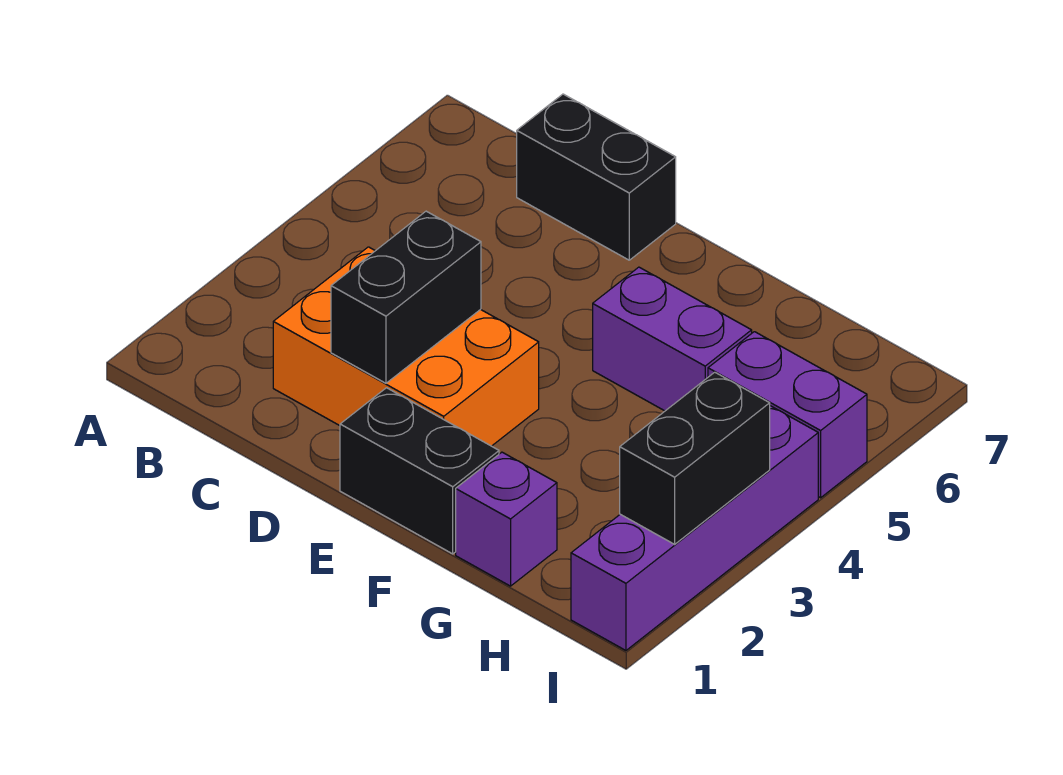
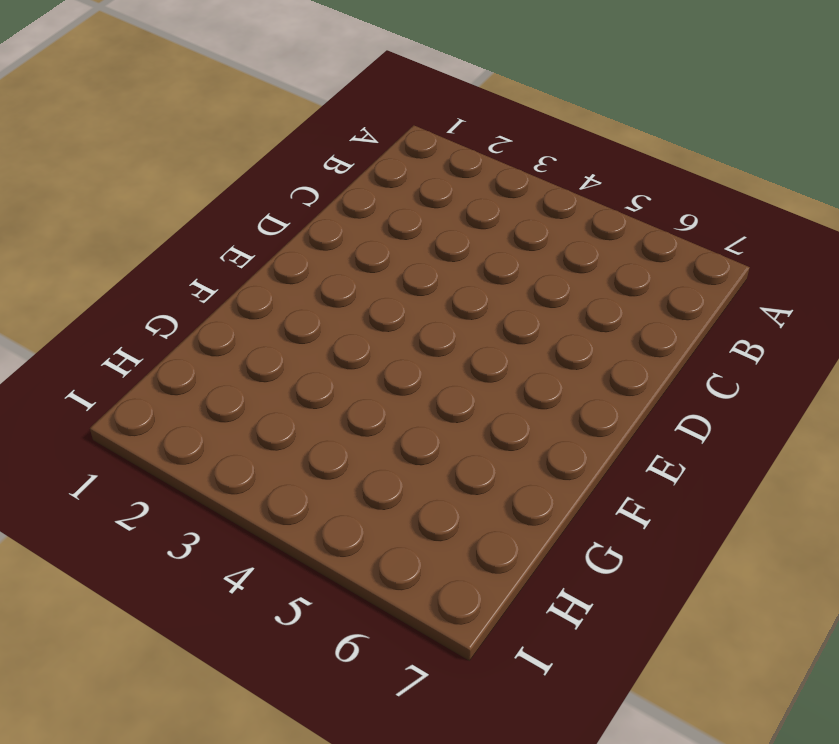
none -> orange brick C2:E3 level 1
none -> black brick C7:D7 level 1

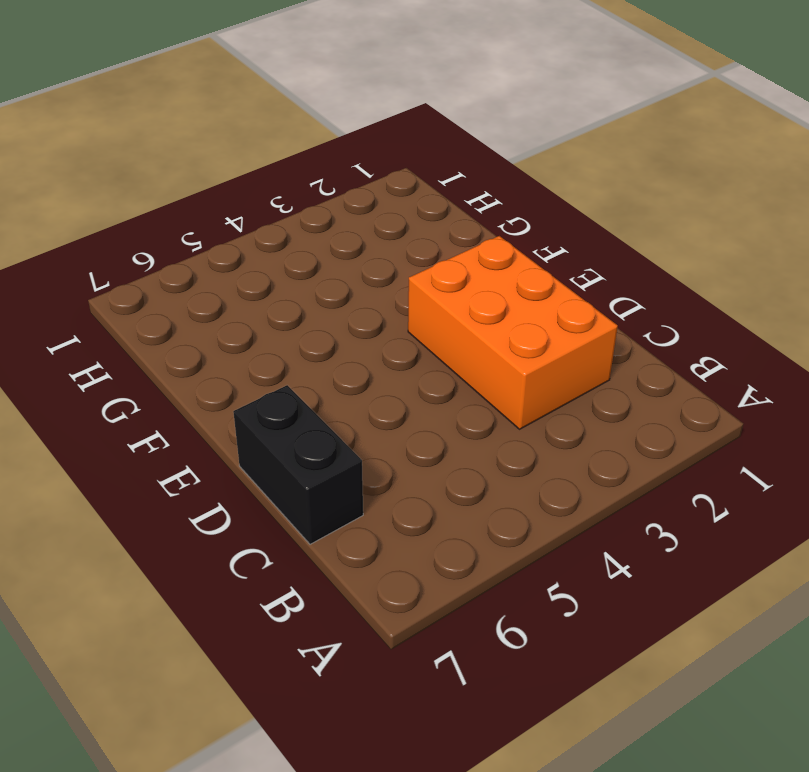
none -> black brick E1:F1 level 1
none -> purple brick F5:G5 level 1

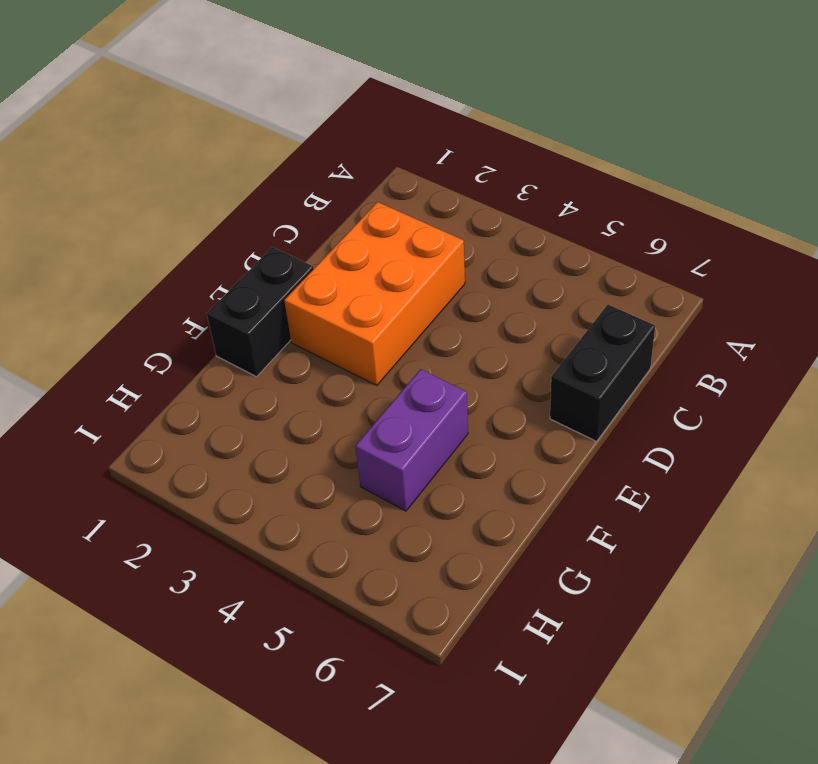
none -> purple brick G1 level 1
none -> purple brick H5:I5 level 1

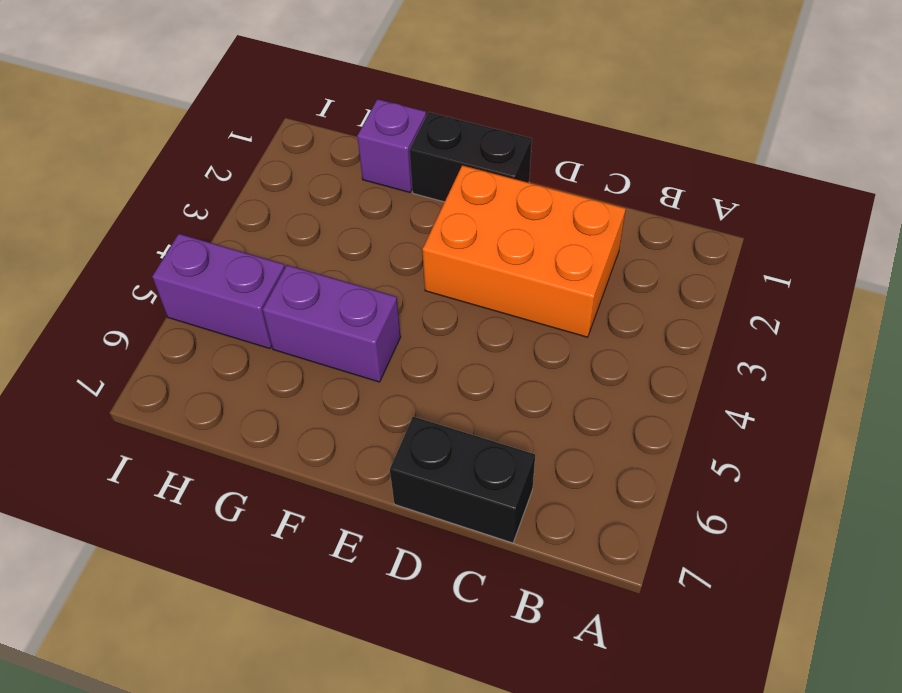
none -> purple brick I1:I4 level 1
none -> black brick D2:D3 level 2

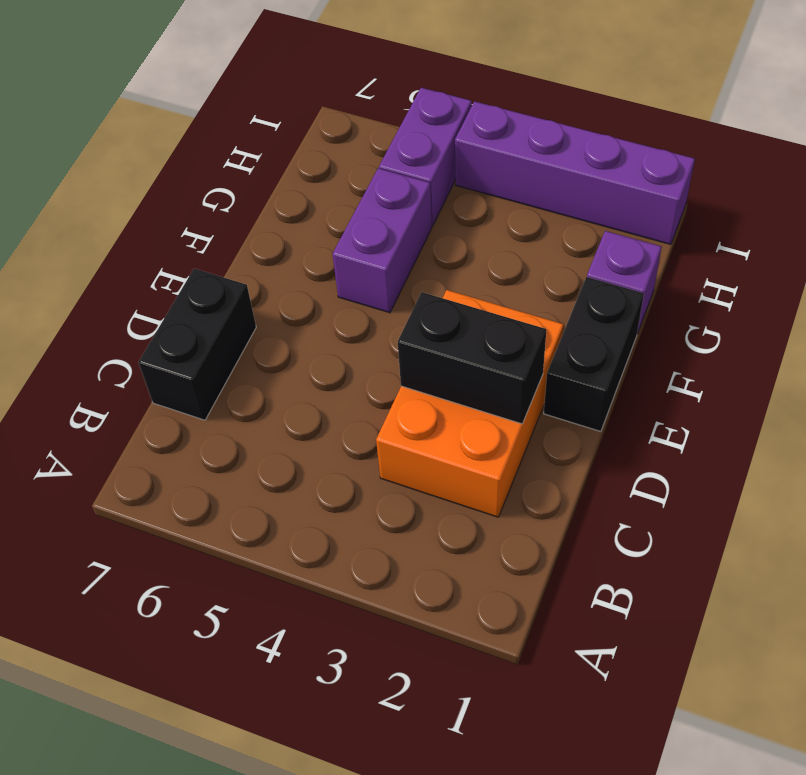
none -> black brick I2:I3 level 2

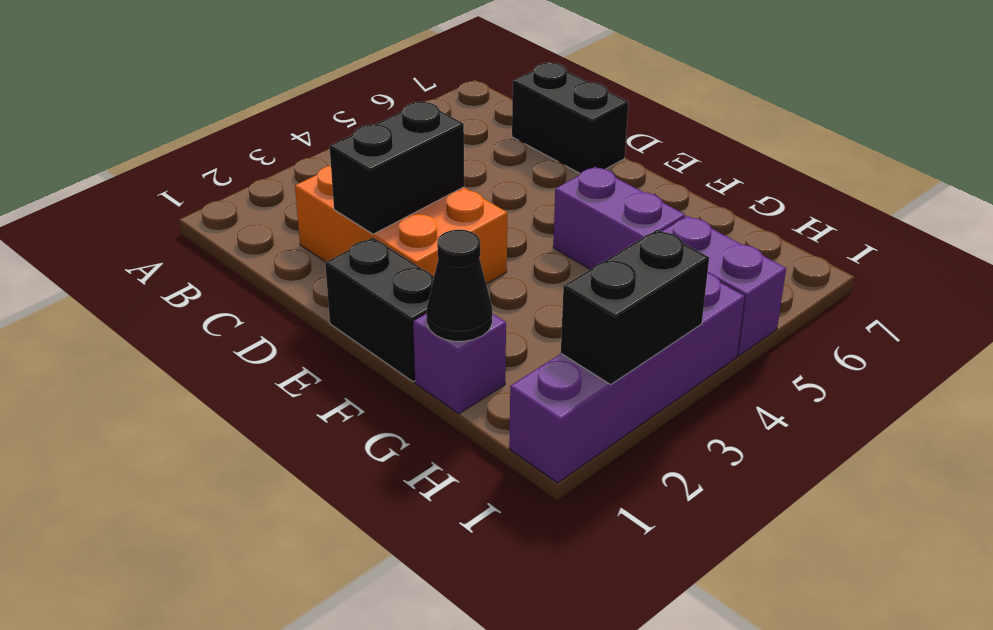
black cone G1 level 2 -> none

